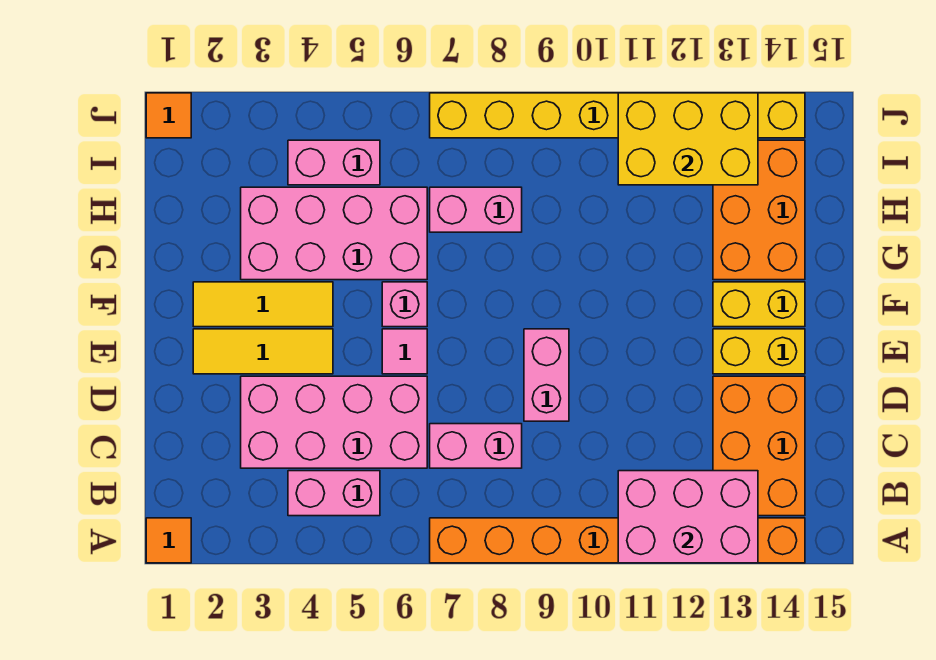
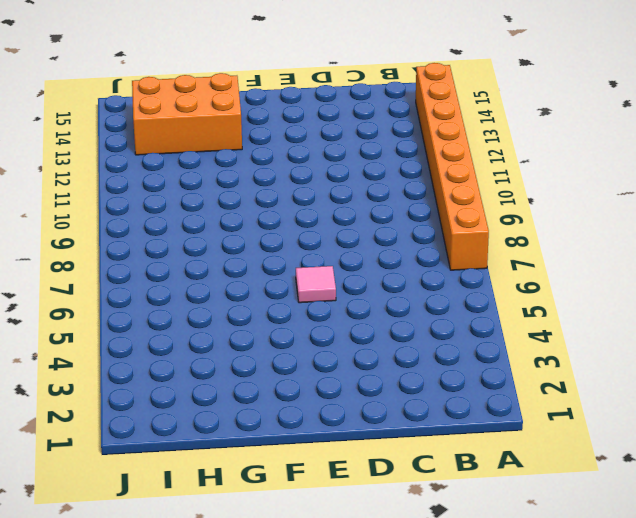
none -> orange tile A1 level 1
none -> pink brick B4:B5 level 1
none -> orange brick B13:D14 level 1

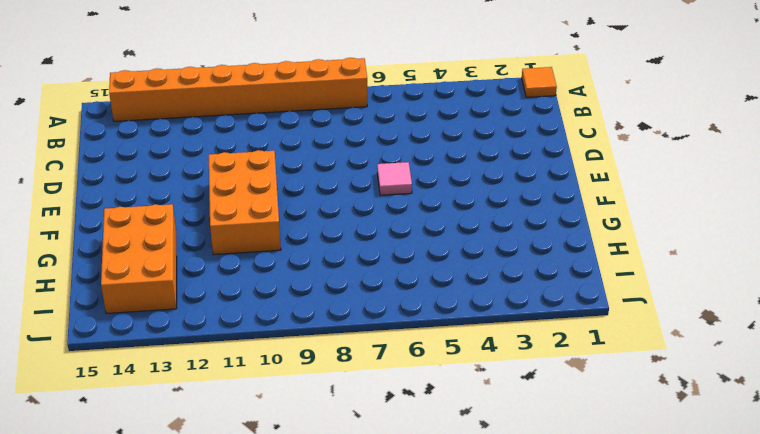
orange brick E10:G11 level 1 -> orange brick B13:D14 level 1
none -> pink brick B4:B5 level 1
none -> pink brick C3:D6 level 1
none -> pink brick C7:C8 level 1

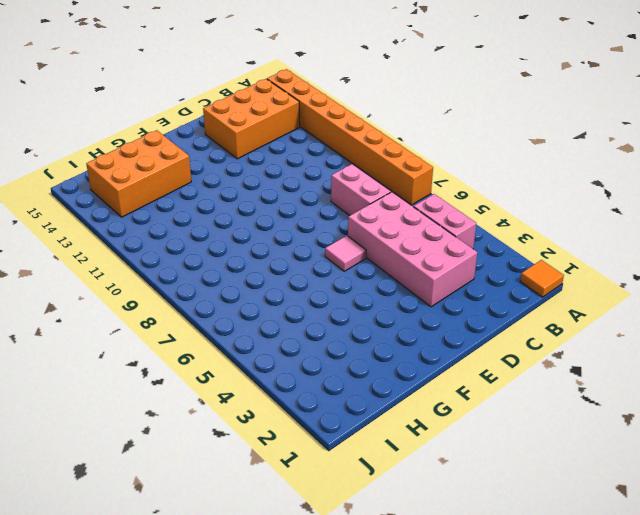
none -> pink brick D9:E9 level 1
none -> yellow tile E2:E4 level 1
none -> yellow brick E13:E14 level 1

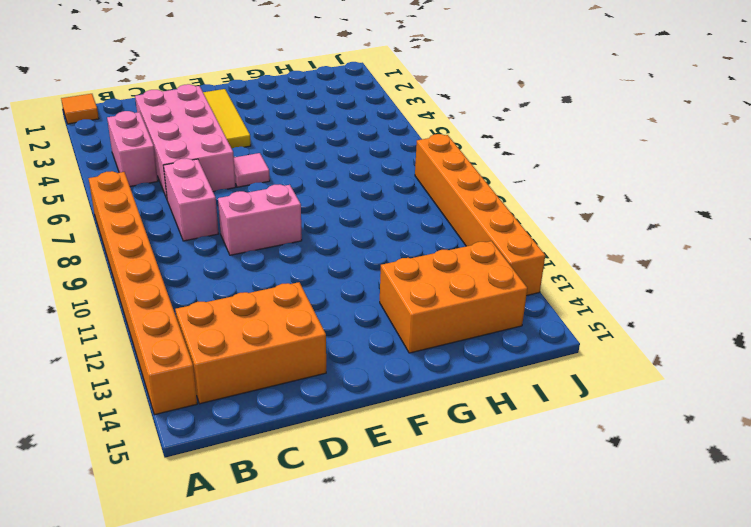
orange brick J8:J13 level 1 -> yellow brick J7:J14 level 1
none -> yellow brick E13:E14 level 1
none -> yellow tile F2:F4 level 1
none -> pink brick F6 level 1

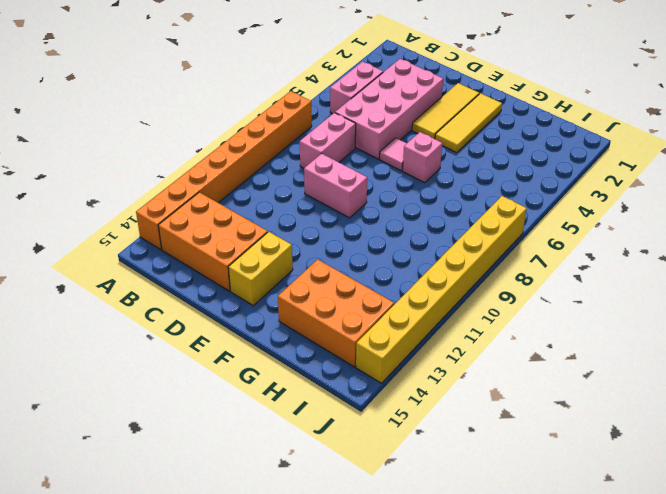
none -> orange tile A1 level 1
none -> yellow brick F13:F14 level 1
none -> pink brick G3:H6 level 1

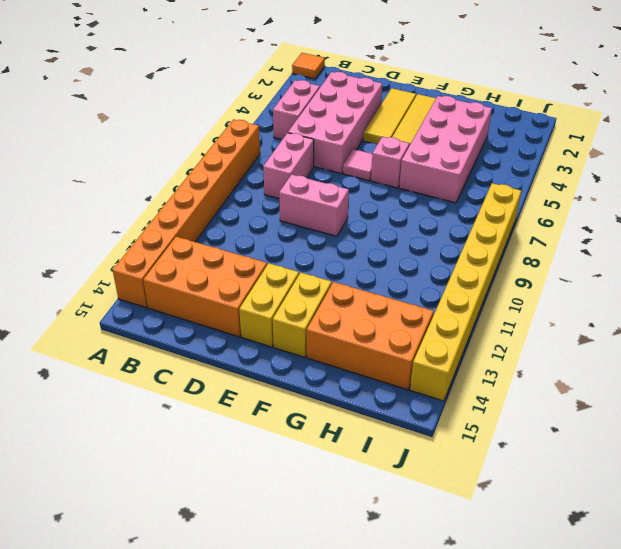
none -> pink brick H7:H8 level 1
none -> pink brick I4:I5 level 1
none -> orange tile J1 level 1

